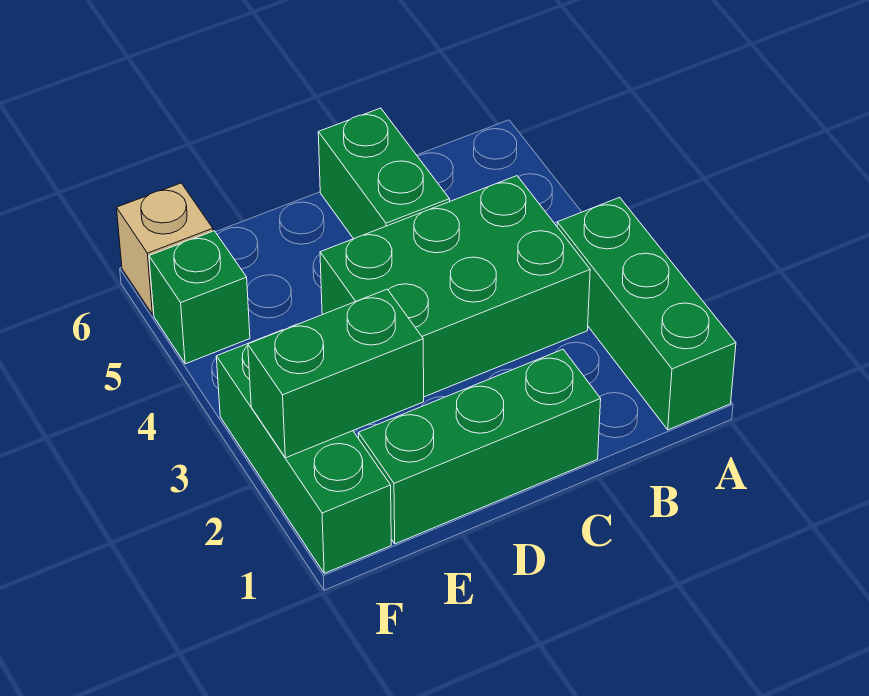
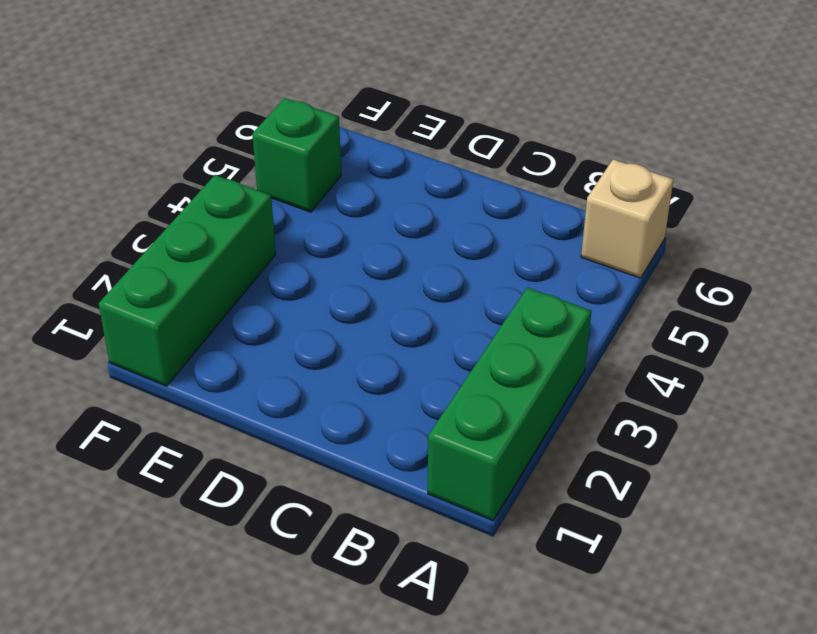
tan brick A6 level 1 -> tan brick F6 level 1
none -> green brick B3:D4 level 1
none -> green brick C1:E1 level 1

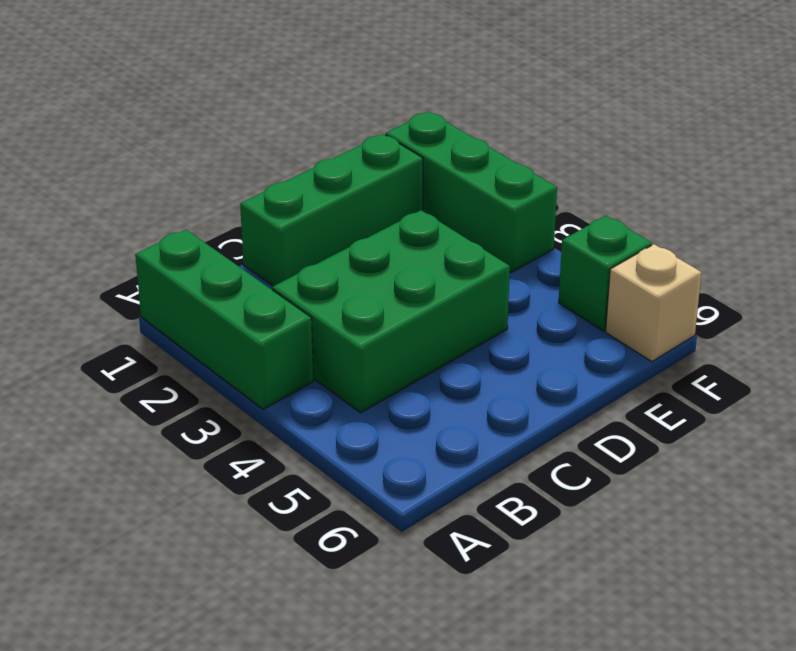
none -> green brick C5:C6 level 1
none -> green brick E2:F2 level 2

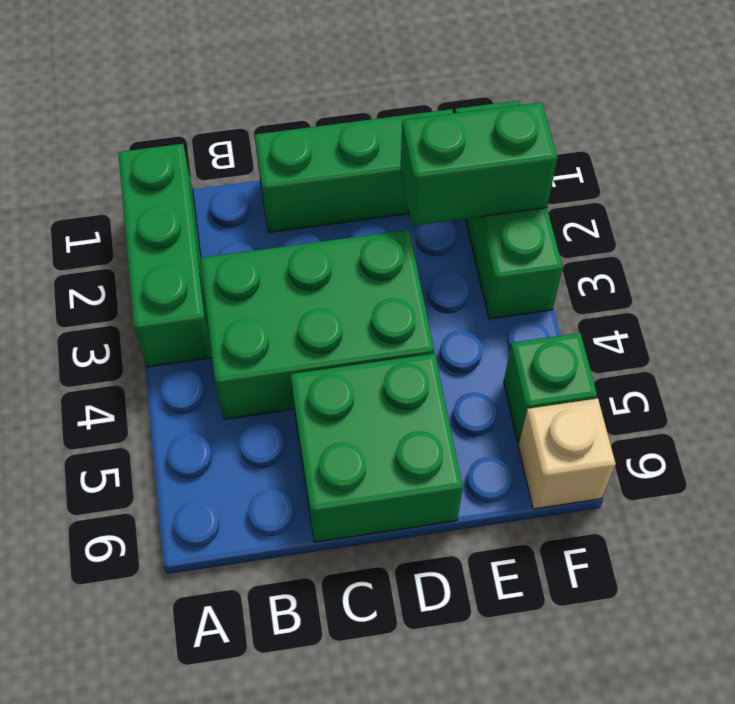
green brick C5:D6 level 1 -> green brick C5:C6 level 1

